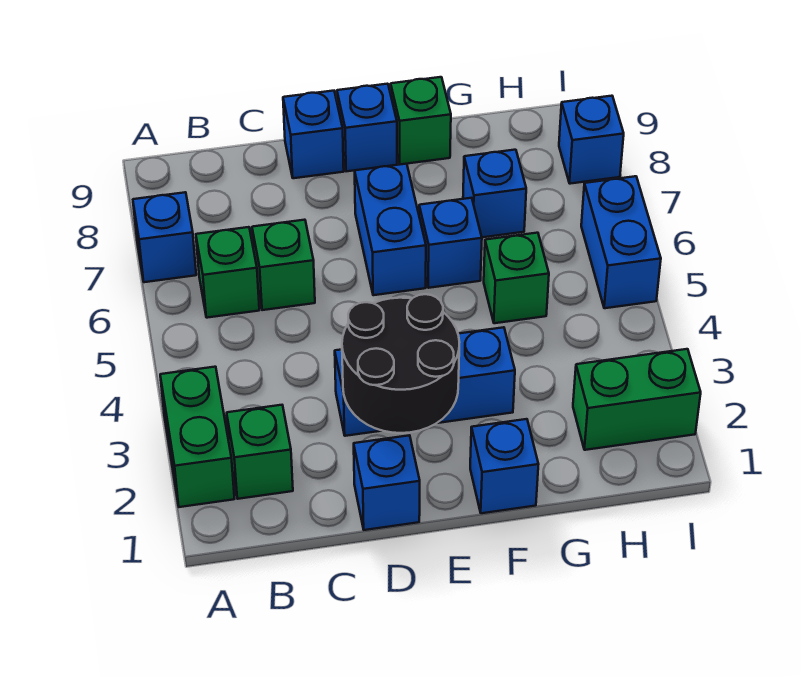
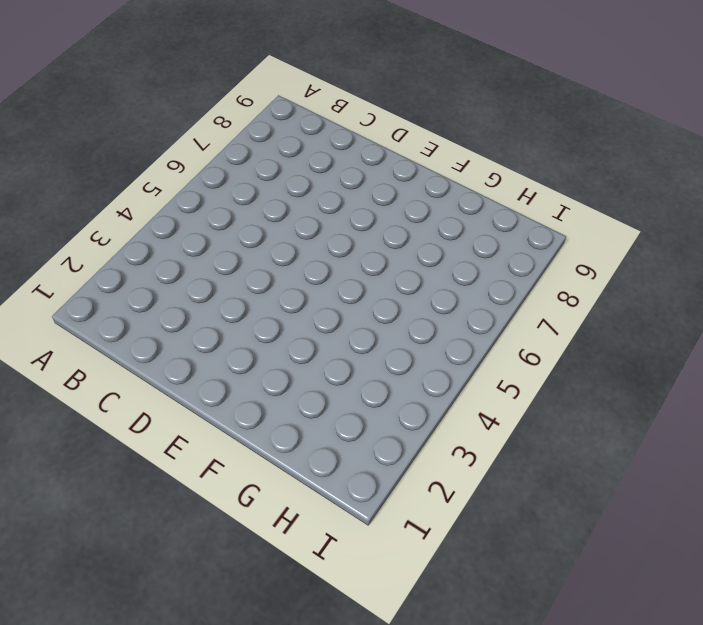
none -> green brick A2:A3 level 1
none -> blue brick A7 level 1
none -> green brick B2 level 1

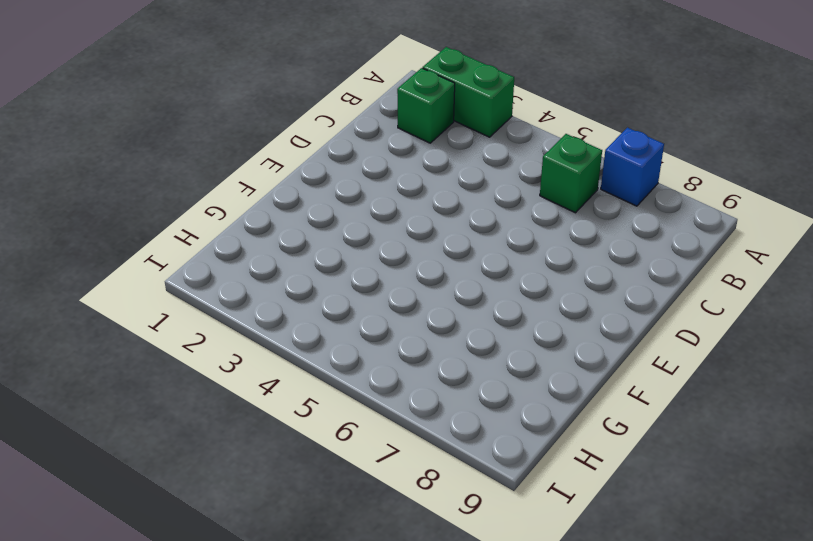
none -> green brick C6 level 1
none -> blue brick D1 level 1
none -> blue brick D3:F3 level 1

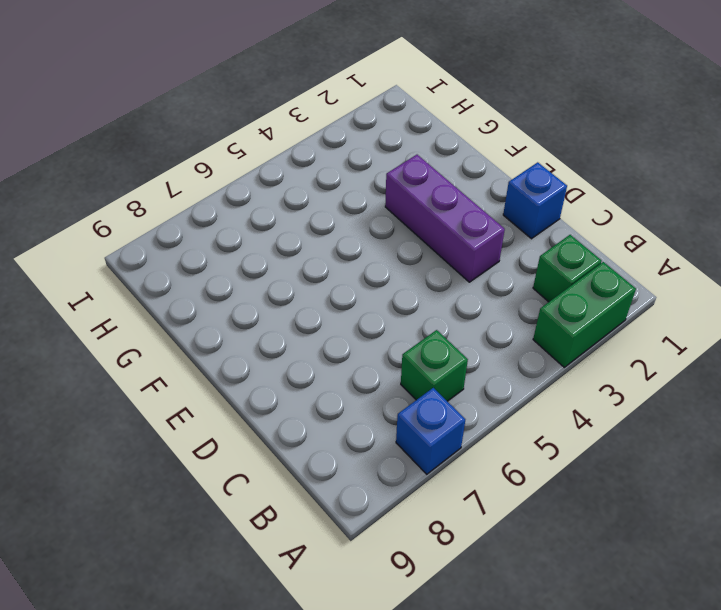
purple brick D3:F3 level 1 -> blue brick D3:F3 level 1
none -> green brick C6 level 1
none -> blue brick D9 level 1
none -> blue brick E6:E7 level 1

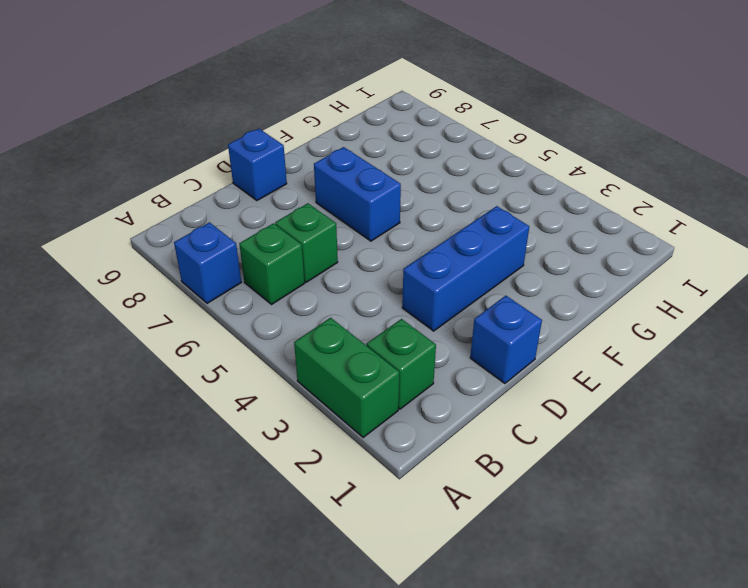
none -> blue brick E9 level 1
none -> blue brick F1 level 1
none -> blue brick F6 level 1

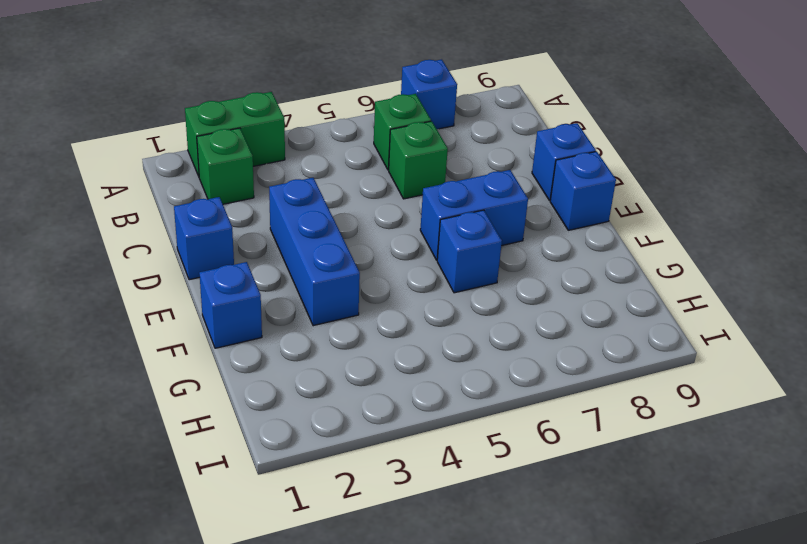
none -> green brick F9 level 1
none -> green brick G5 level 1
none -> blue brick G7 level 1

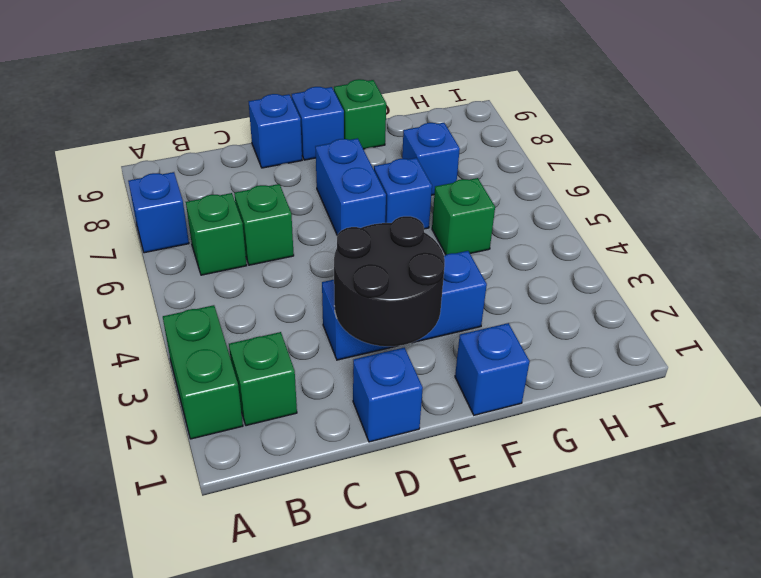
none -> green brick H2:I2 level 1
none -> blue brick I5:I6 level 1
none -> blue brick I8 level 1

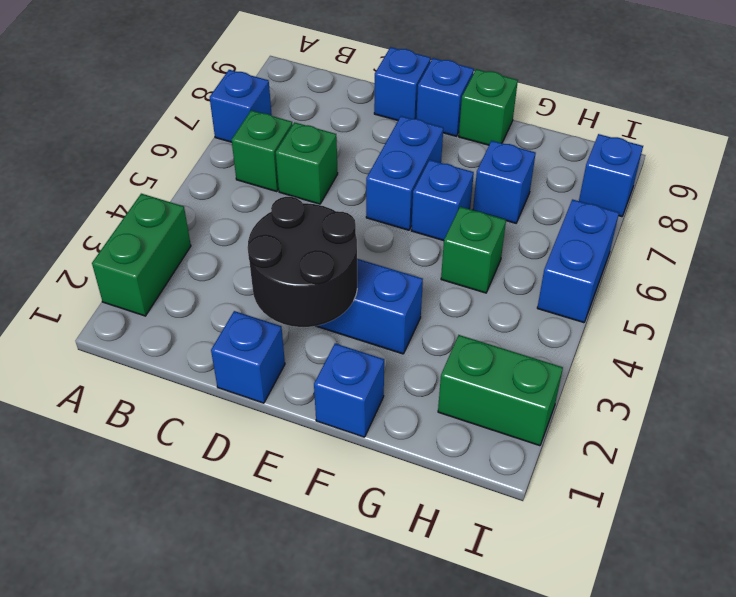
none -> green brick B2 level 1

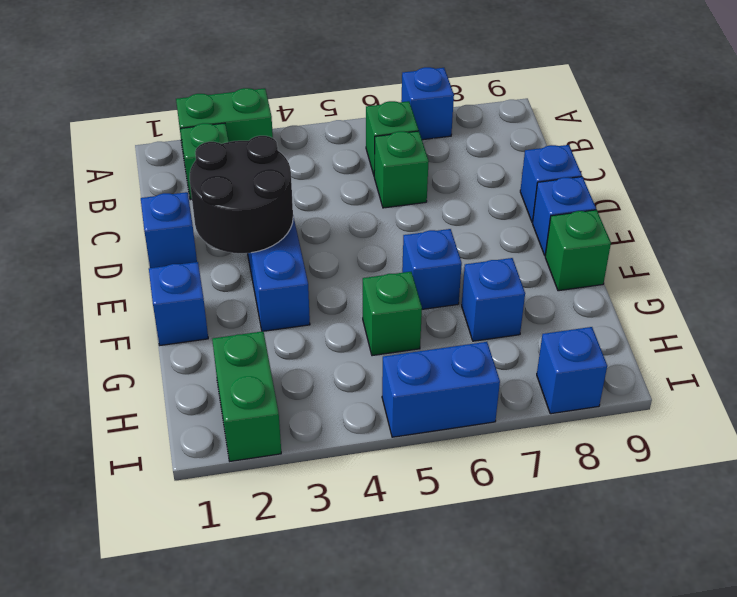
none -> blue brick E6:E7 level 1

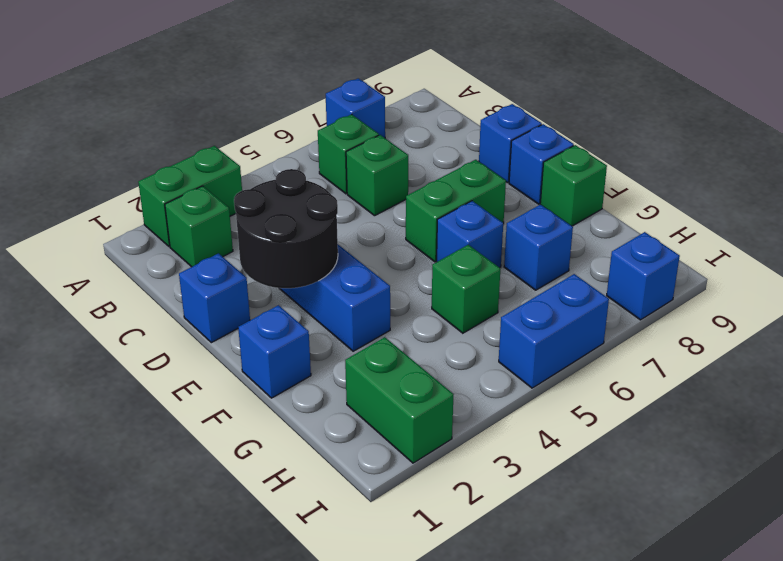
green brick E6:E7 level 1 -> blue brick E6:E7 level 1

